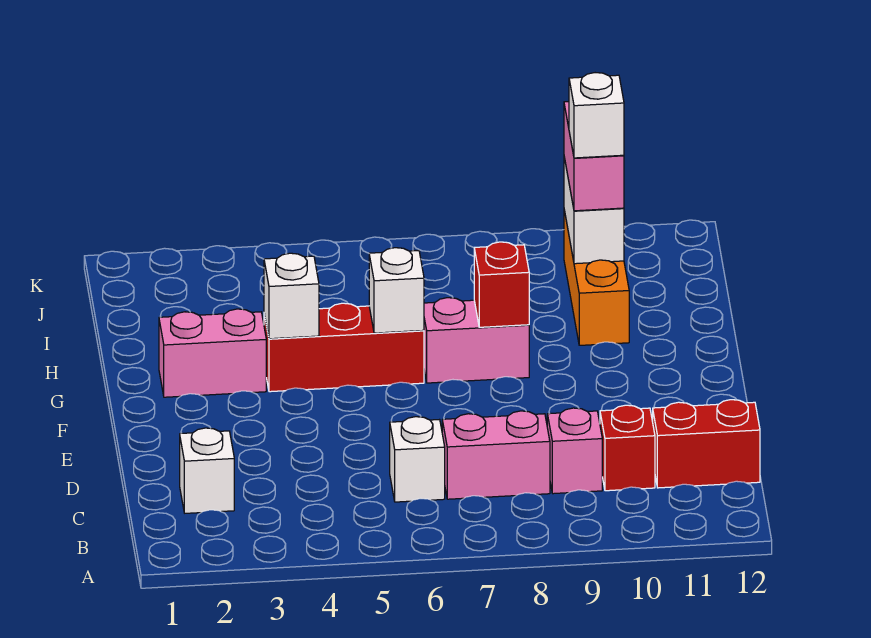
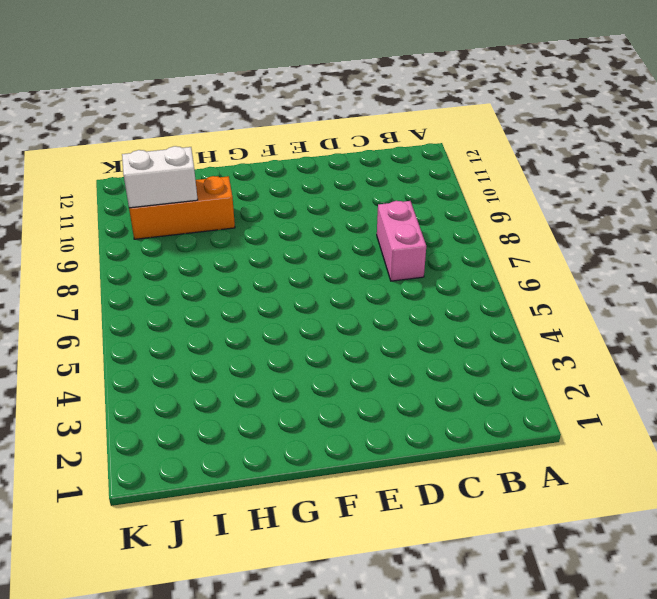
none -> white brick C2 level 1
none -> white brick C6 level 1
none -> pink brick C9 level 1

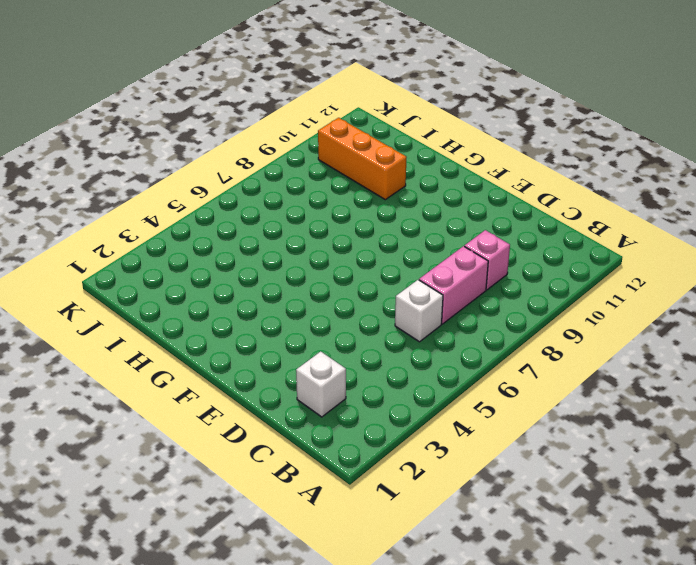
none -> red brick C10 level 1
none -> red brick C11:C12 level 1
none -> pink brick G2:G3 level 1

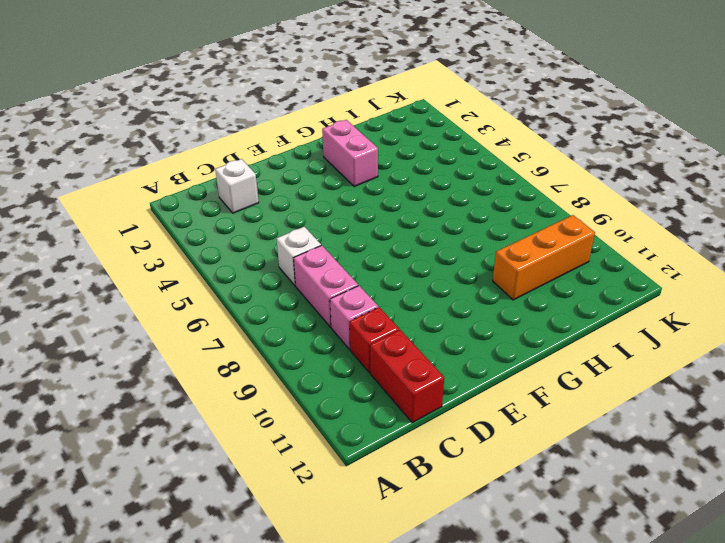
none -> red brick G4:G6 level 1
none -> pink brick G7:G8 level 1
none -> white brick G4 level 2

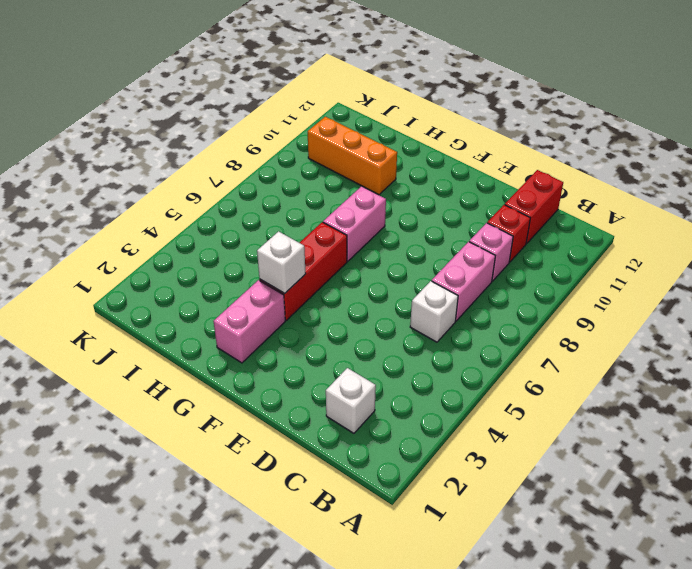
none -> white brick G6 level 2
none -> red brick G8 level 2
none -> white brick I10:J10 level 2

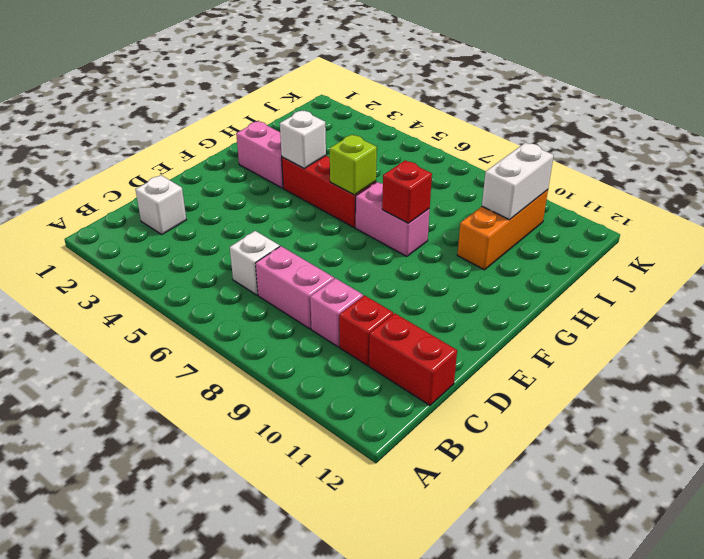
lime brick G6 level 2 -> white brick G6 level 2
none -> pink brick I10:J10 level 3
none -> white brick I10 level 4

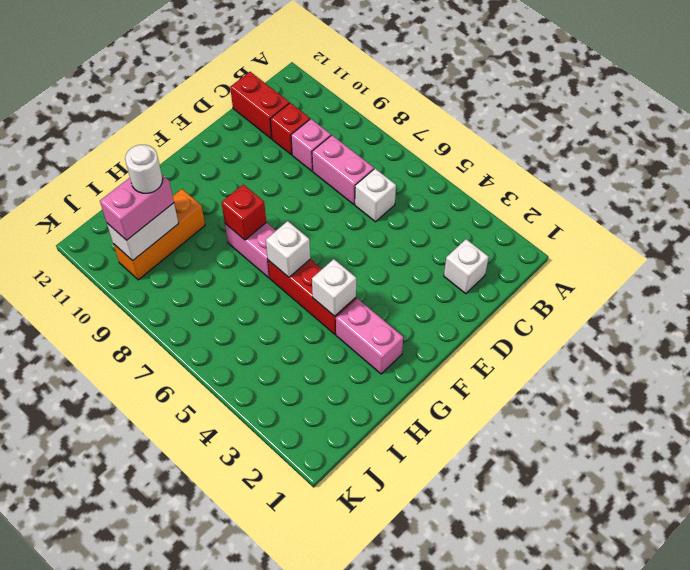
white round brick I10 level 4 -> white brick I10 level 4

